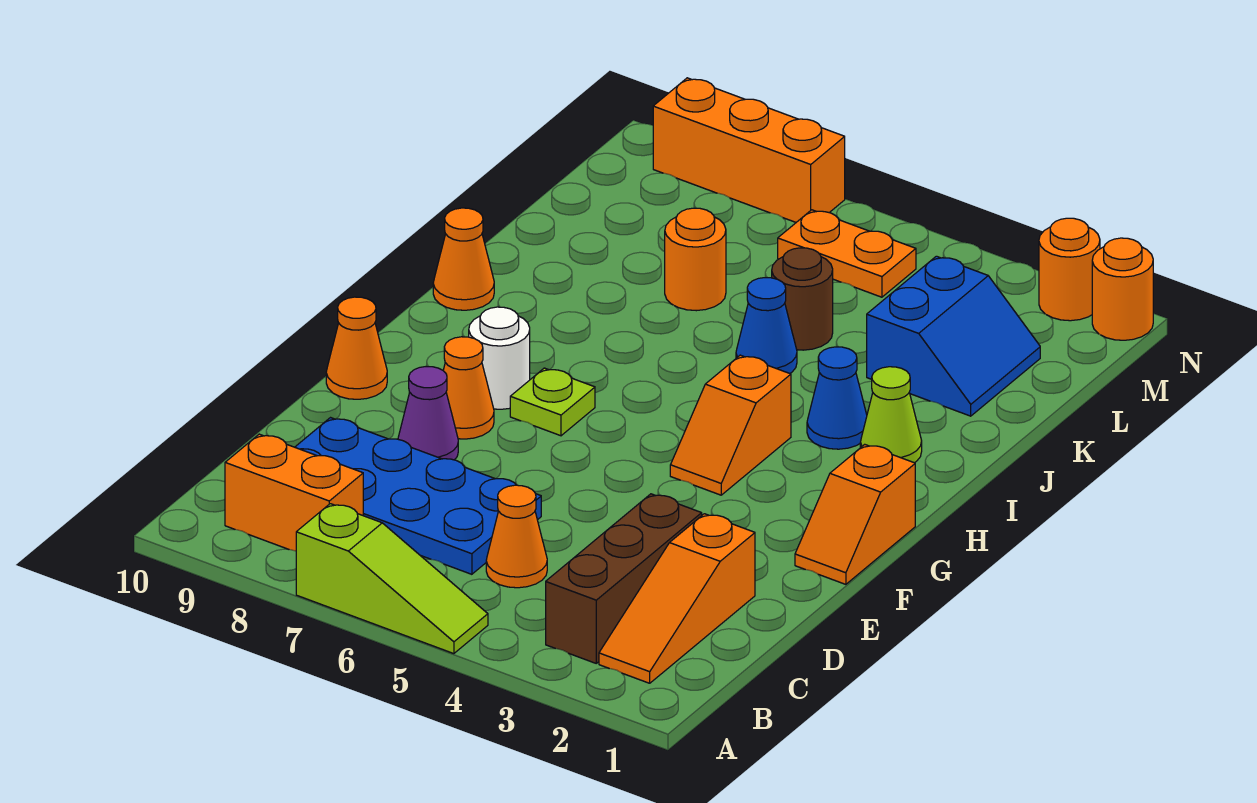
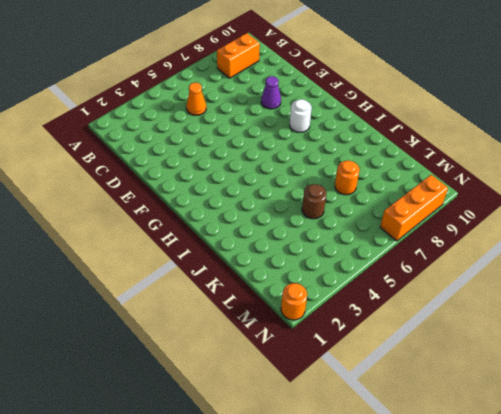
none -> lime slope A5:A7 level 1 top 7
none -> orange slope B2:D2 level 1 top D
none -> brown brick B3:D3 level 1

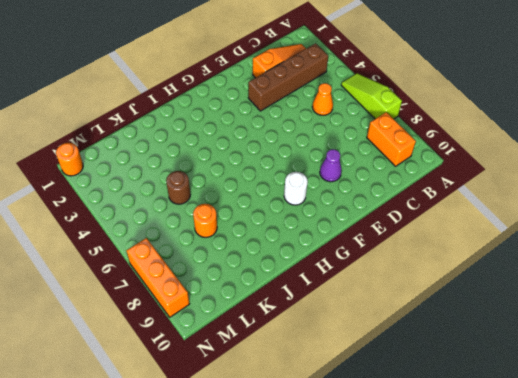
brown brick B3:E3 level 1 -> brown brick B3:D3 level 1
none -> blue plate C6:D9 level 1
none -> orange slope F1:G1 level 1 top G
none -> orange cone F8 level 1

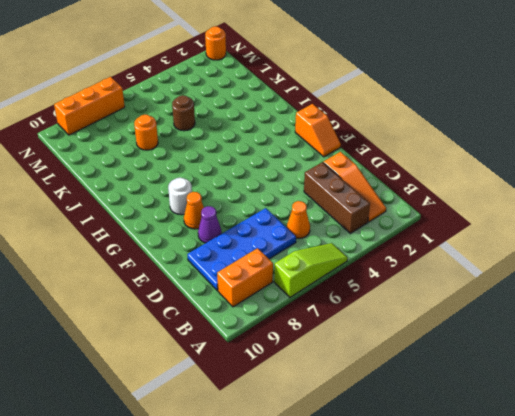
none -> orange cone F10 level 1
none -> orange slope G4:H4 level 1 top H
none -> lime plate G7 level 1

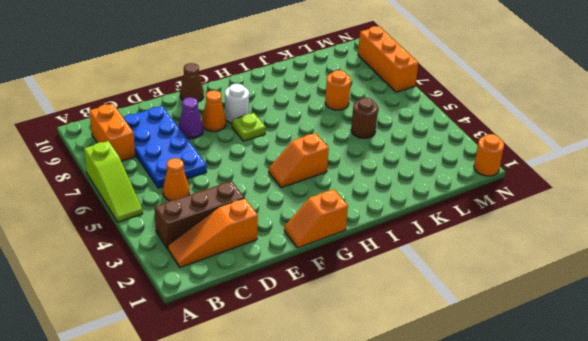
brown cone F10 level 1 -> orange cone F10 level 1
none -> lime cone I2 level 1
none -> blue cone I3 level 1
none -> orange cone I10 level 1

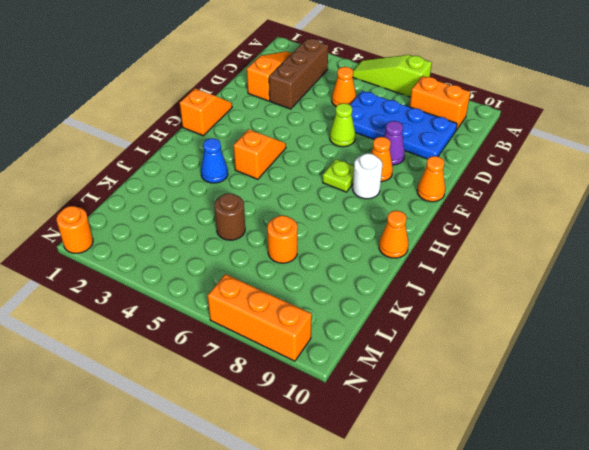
lime cone E6 level 1 -> lime cone I2 level 1
none -> blue cone J5 level 1
none -> blue slope K2:L3 level 1 top 3
none -> orange plate M5:M6 level 1

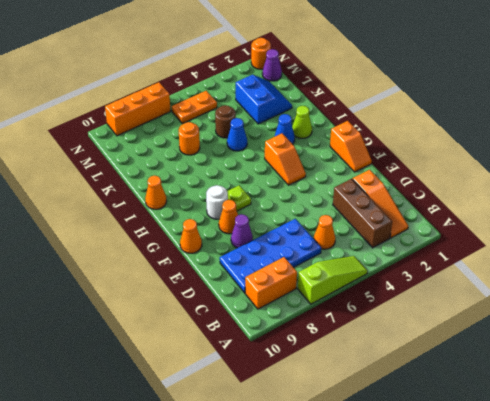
purple cone M1 level 1 -> none
none -> orange round brick N2 level 1

